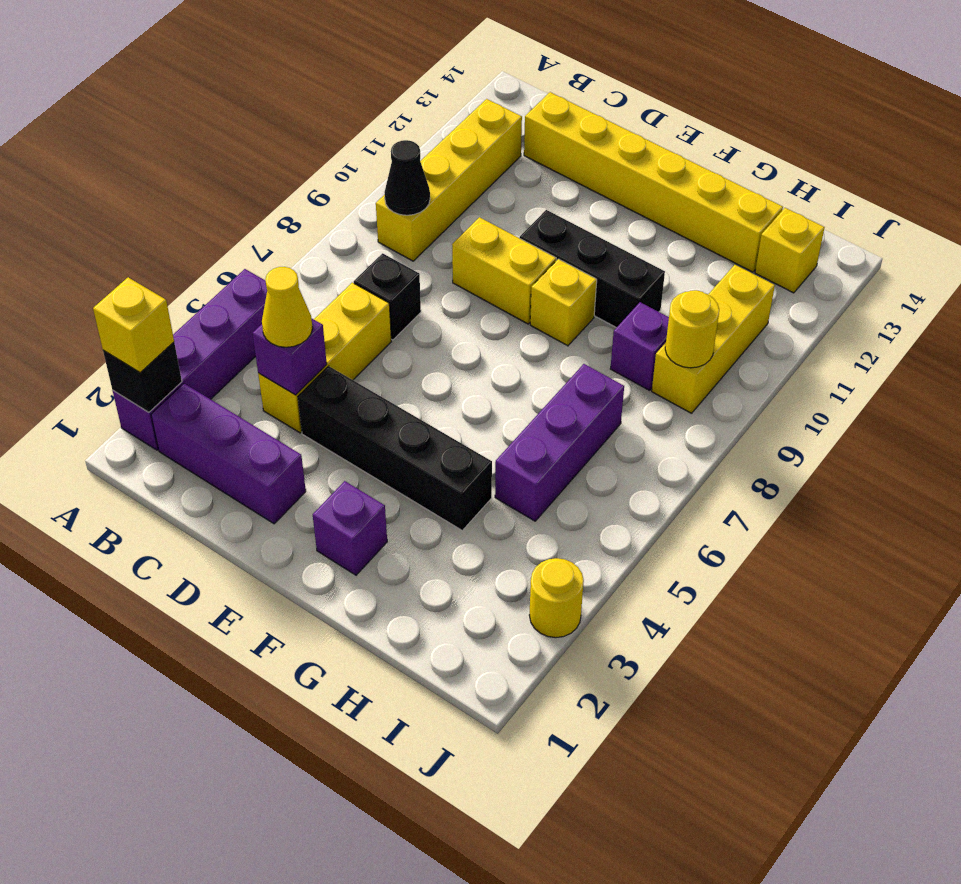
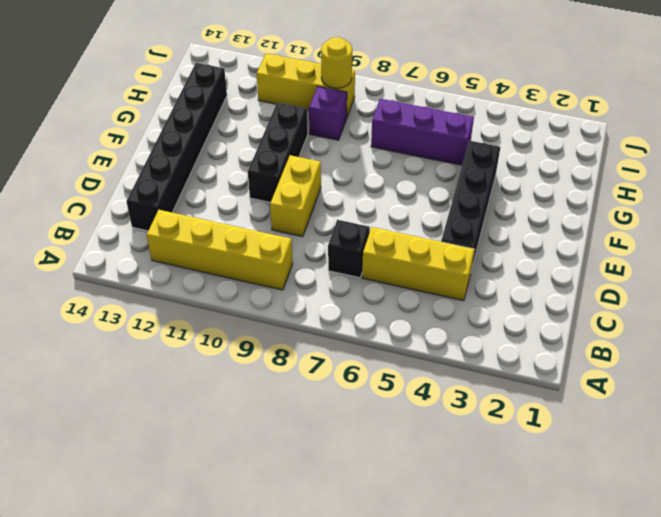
black brick C13:H13 level 1 -> yellow brick C13:H13 level 1
none -> purple brick A2:A5 level 1
none -> purple brick B2:D2 level 1
none -> purple brick F2 level 1

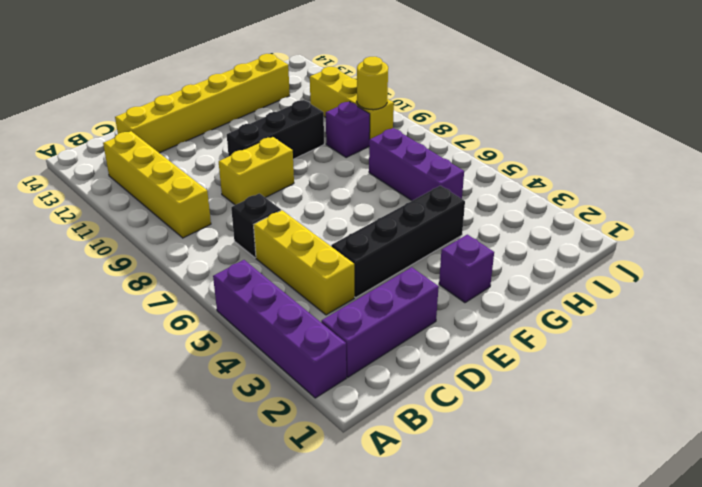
none -> yellow brick F9 level 1
none -> yellow brick I13 level 1
none -> yellow round brick J3 level 1

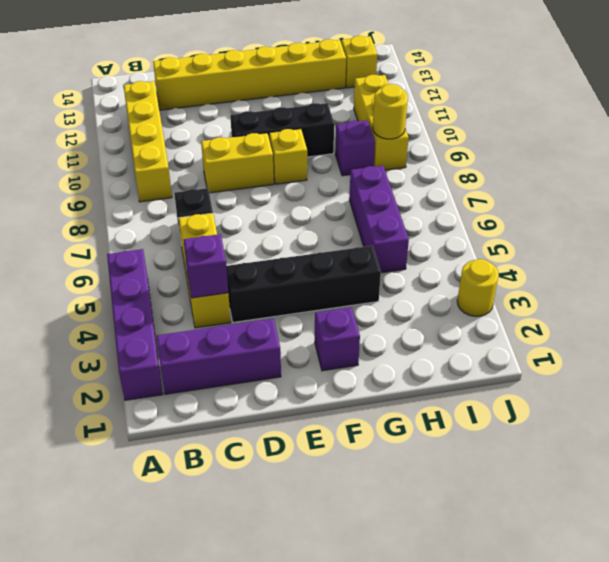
none -> black brick A2 level 2
none -> black cone B9 level 2
none -> yellow brick A2 level 3

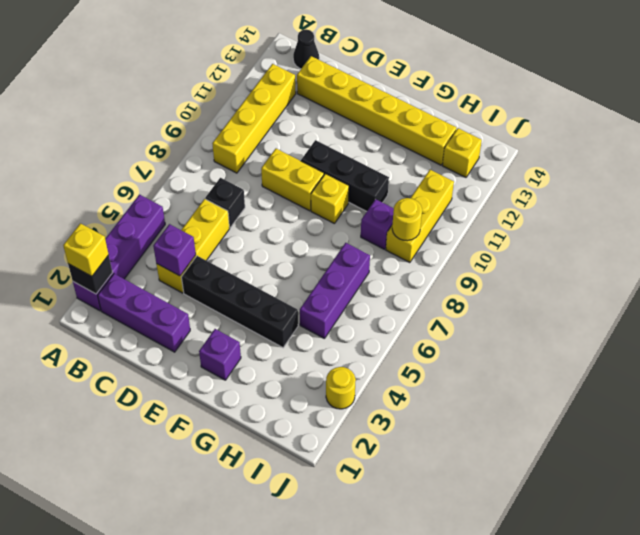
black cone B14 level 1 -> black cone B9 level 2
none -> yellow cone C4 level 3

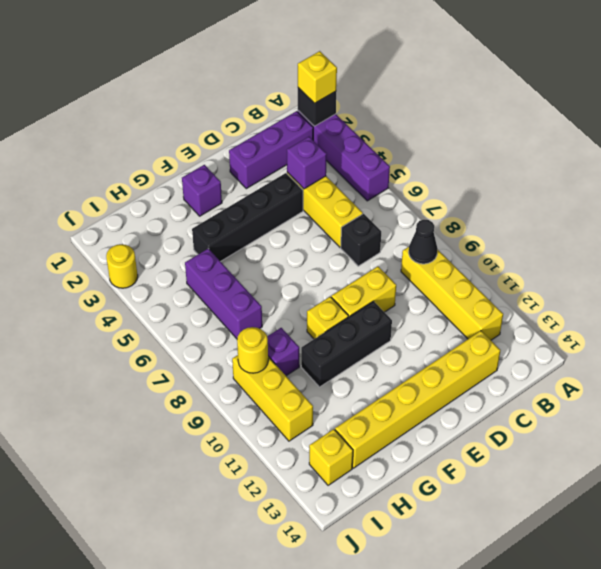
none -> yellow cone C4 level 3

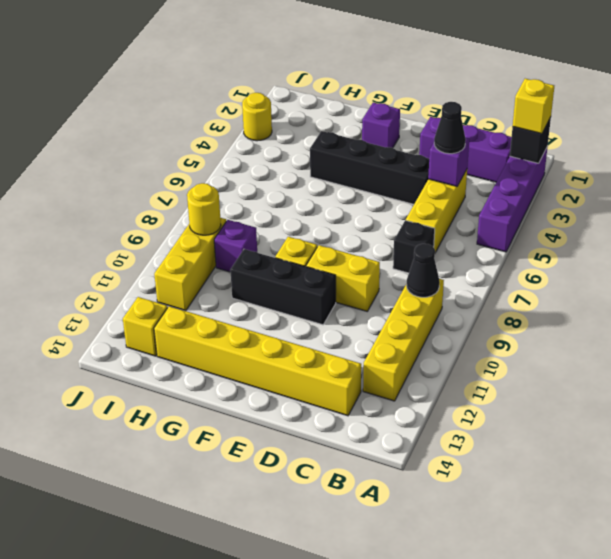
black cone C4 level 3 -> yellow cone C4 level 3
none -> purple brick H5:H7 level 1

